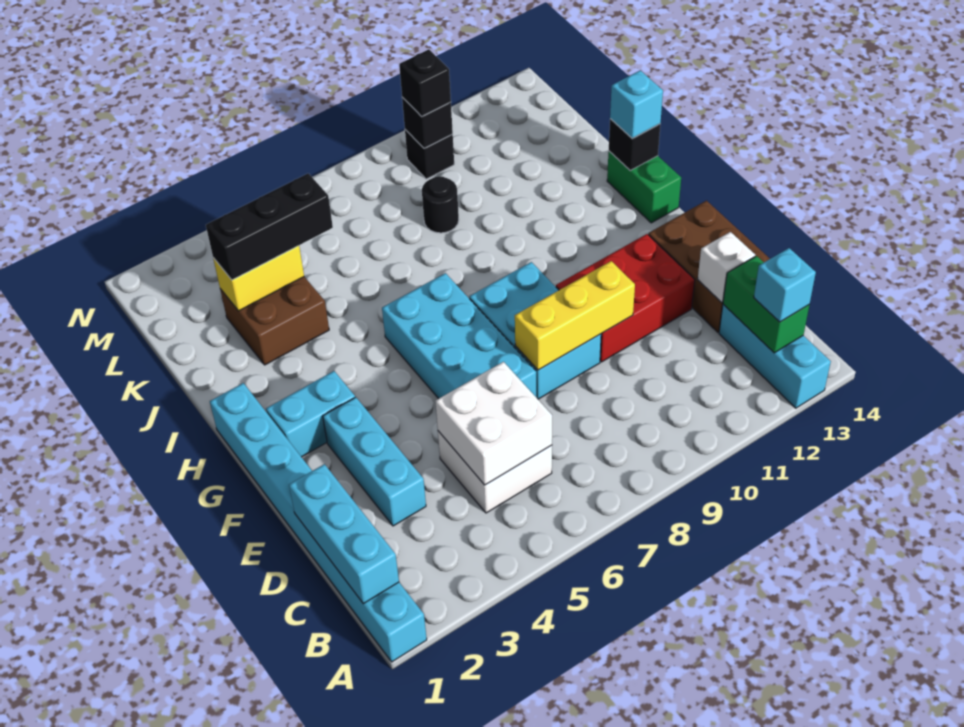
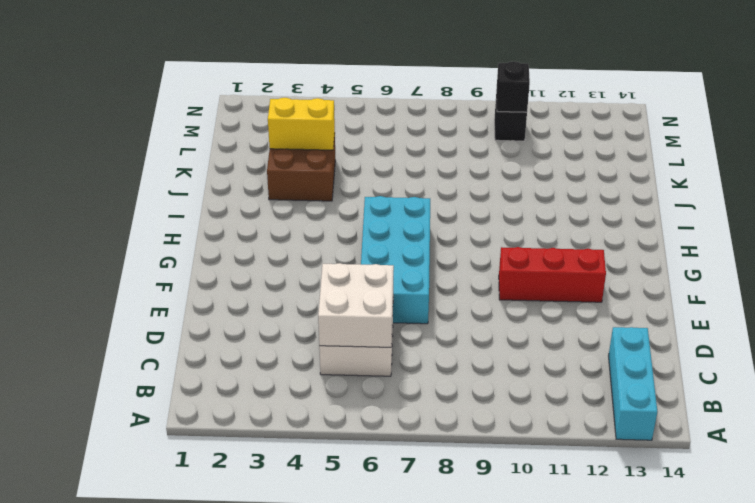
red brick F10:F12 level 1 -> red brick E10:F12 level 1
none -> cyan brick A1:H1 level 1
none -> cyan brick D3:F3 level 1
none -> brown brick D13:F14 level 1

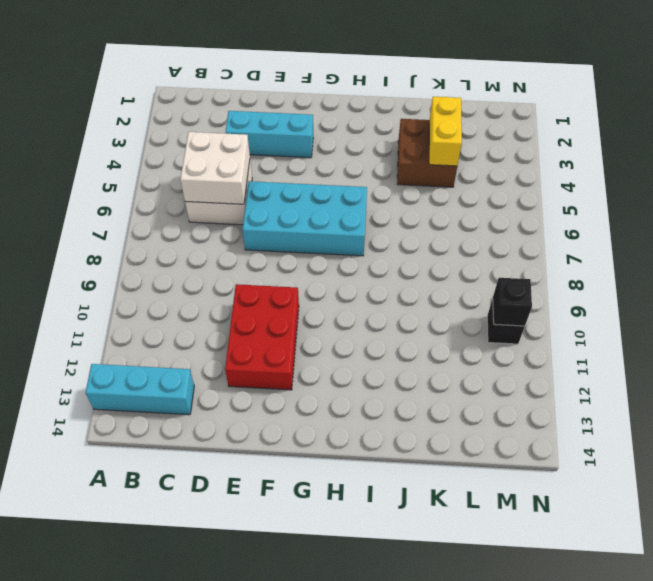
none -> cyan brick A1:H1 level 1
none -> brown brick D13:F14 level 1
none -> cyan brick E8:G9 level 1

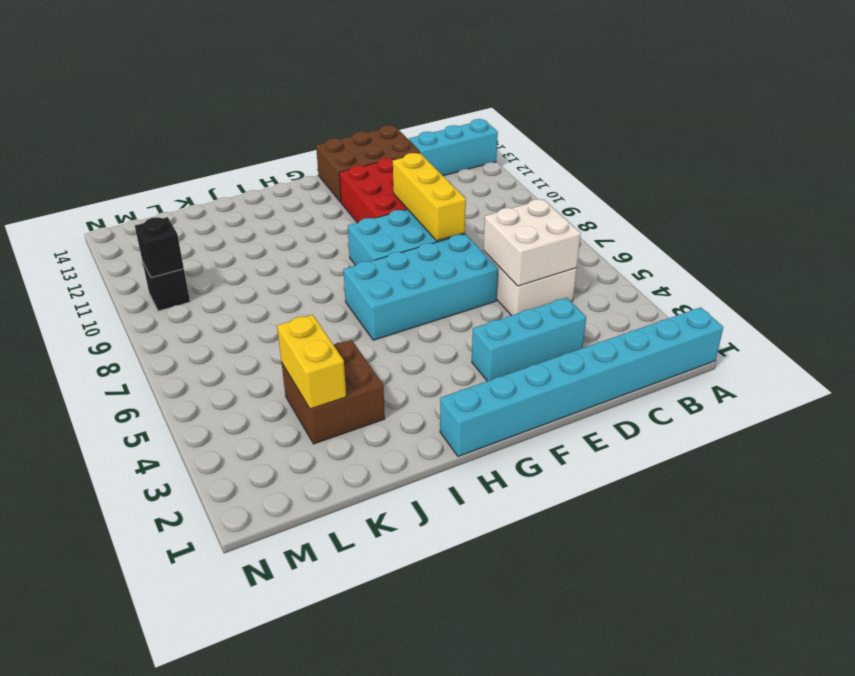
none -> cyan brick G2:G3 level 1
none -> green brick H14:I14 level 1
none -> black round brick K9 level 1

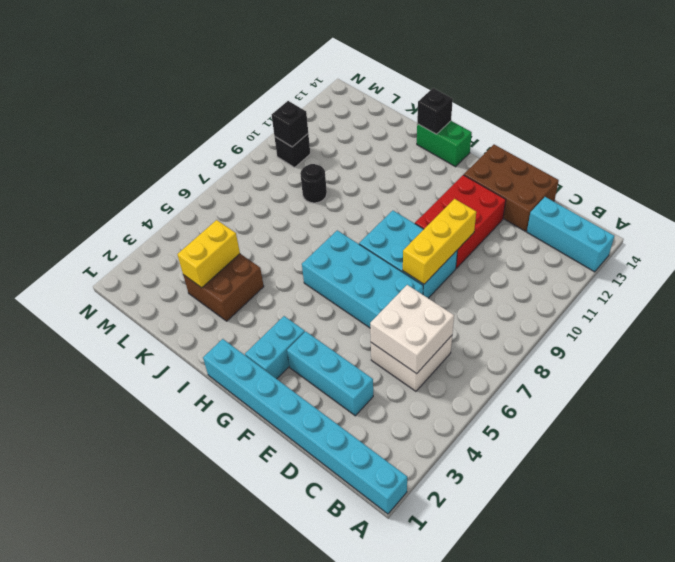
none -> cyan brick B1:D1 level 2
none -> green brick B13:C13 level 2
none -> white brick D13 level 2

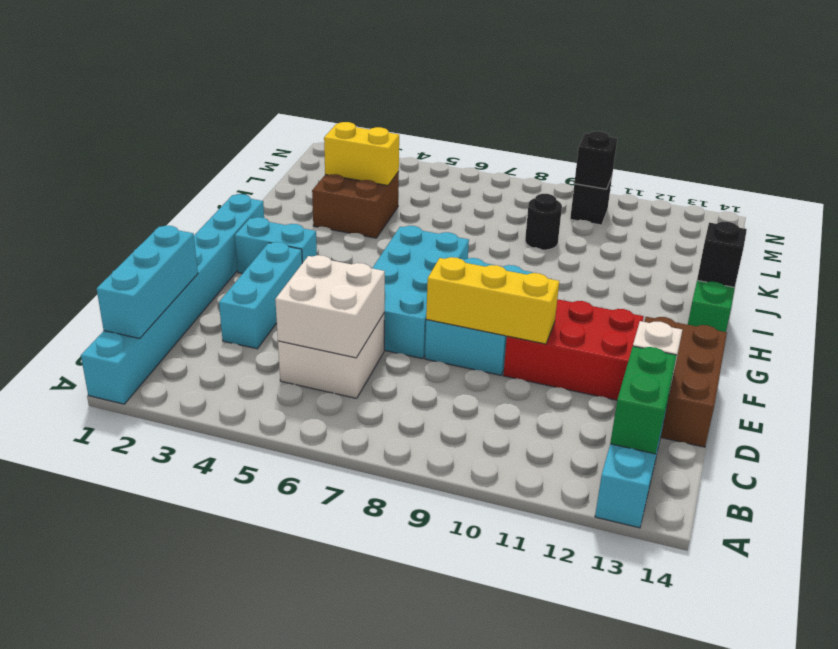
none -> cyan brick B13 level 3
none -> cyan brick I14 level 3
none -> black brick K3:K5 level 3

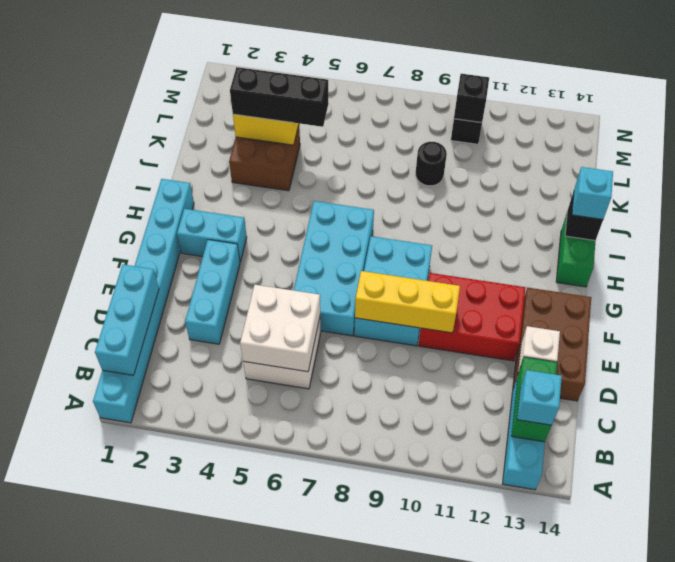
none -> black brick M10 level 3

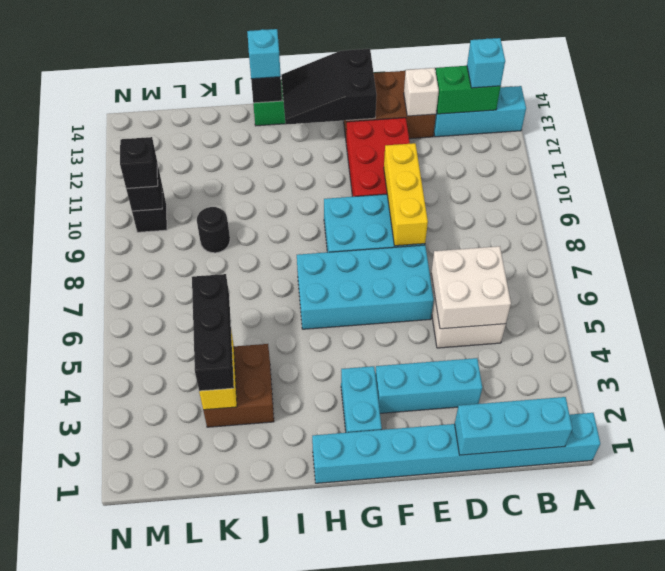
black slope F13:H14 level 2 top F -> none

